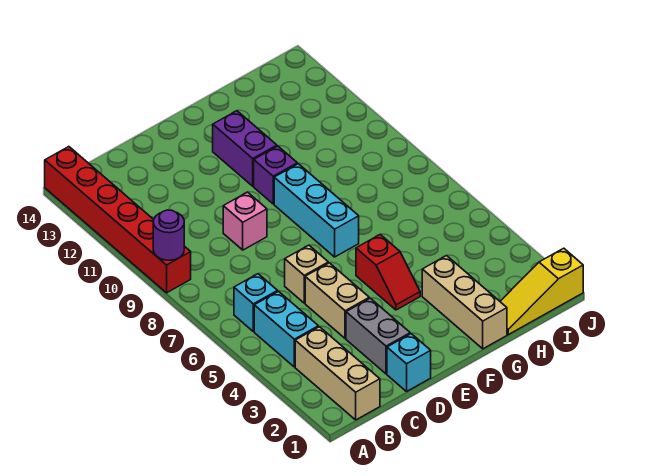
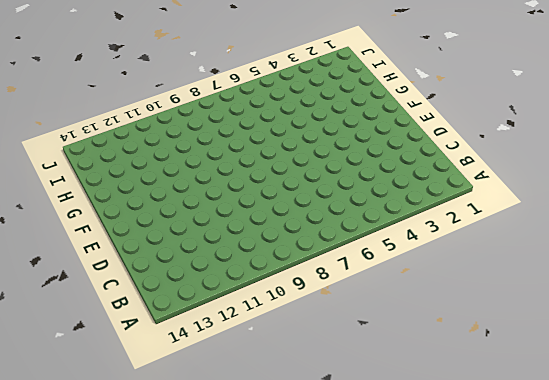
none -> red brick A9:A14 level 1
none -> tan brick B1:B3 level 1
none -> cyan brick B4:B5 level 1

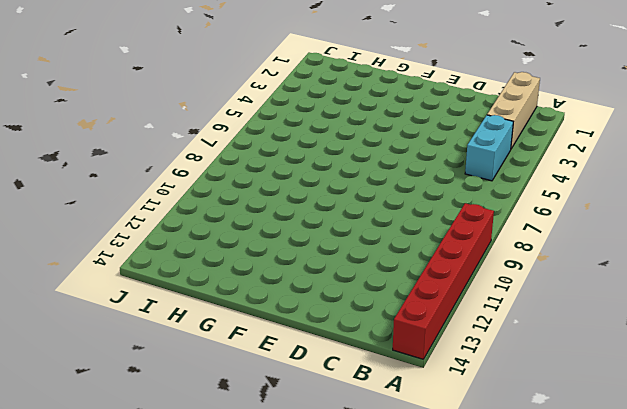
none -> cyan brick B6 level 1
none -> cyan brick D1 level 1
none -> grey brick D2:D3 level 1

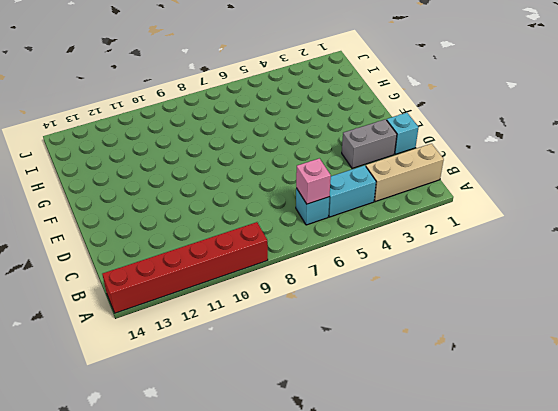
pink brick B6 level 2 -> pink brick D9 level 1
none -> tan brick D4:D5 level 1
none -> tan brick D6 level 1
none -> red slope F4:F5 level 1 top 5

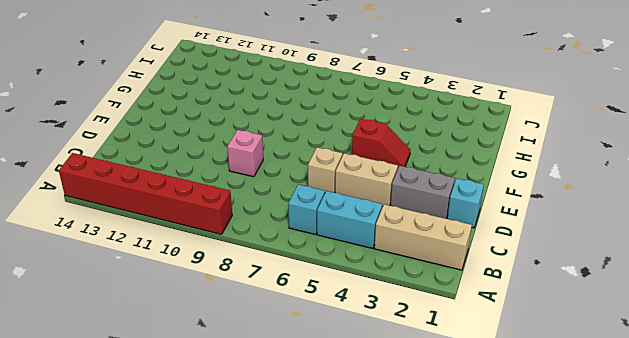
none -> cyan brick F7:F9 level 1
none -> purple brick F10 level 1
none -> purple brick F11:F12 level 1

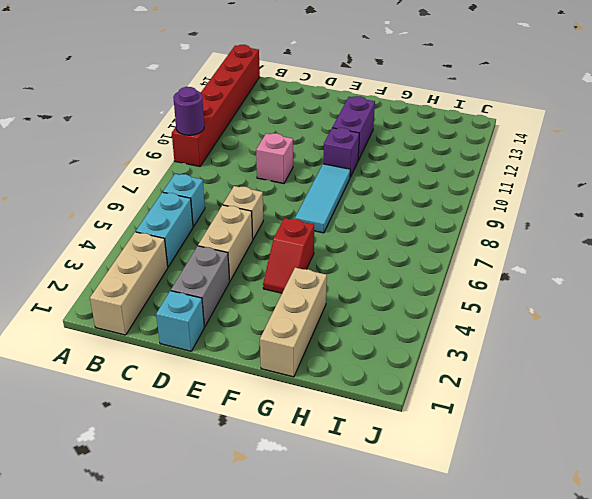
cyan tile F7:F9 level 1 -> cyan brick F7:F9 level 1
none -> yellow slope H1:J1 level 1 top J

